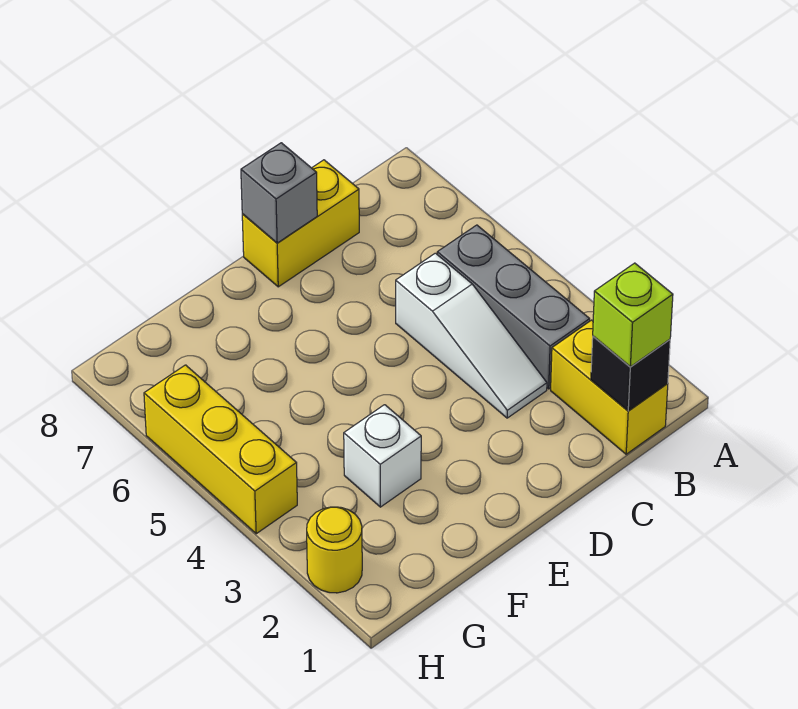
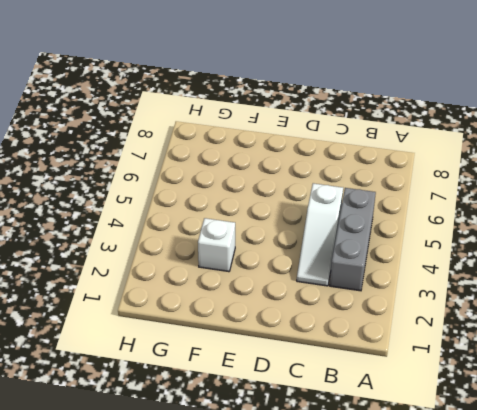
none -> yellow brick B1:B2 level 1
none -> yellow brick C8:D8 level 1

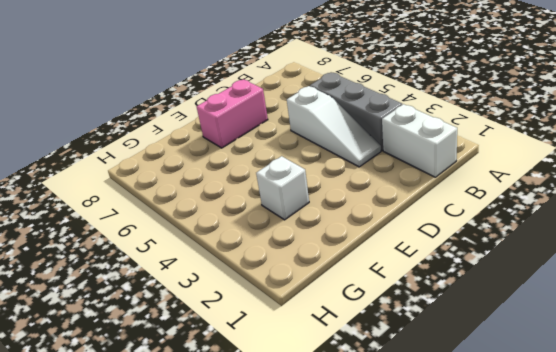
white brick B1:B2 level 1 -> yellow brick B1:B2 level 1
pink brick D7:E7 level 1 -> none
none -> yellow brick C8:D8 level 1
none -> yellow round brick H2 level 1

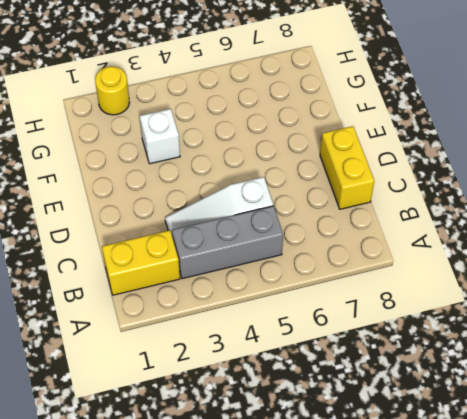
none -> yellow brick H4:H6 level 1
none -> black brick B1 level 2

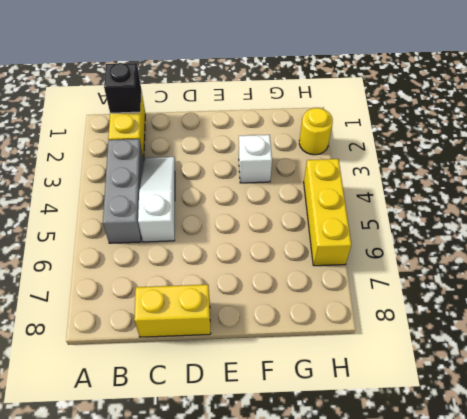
none -> grey brick D8 level 2
none -> lime brick B1 level 3

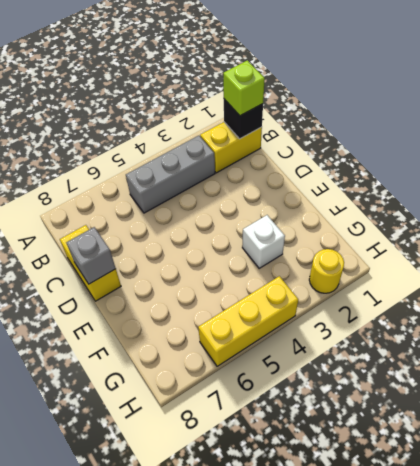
none -> white slope C3:C5 level 1 top 5

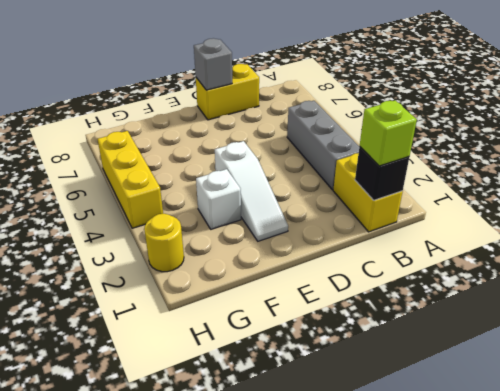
white slope E2:E4 level 1 top 4 -> white slope C3:C5 level 1 top 5

